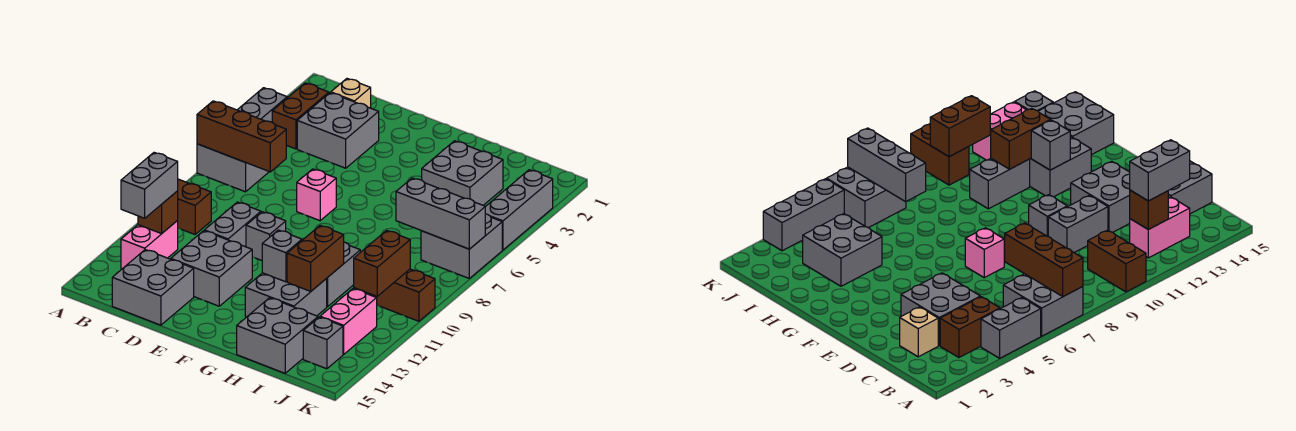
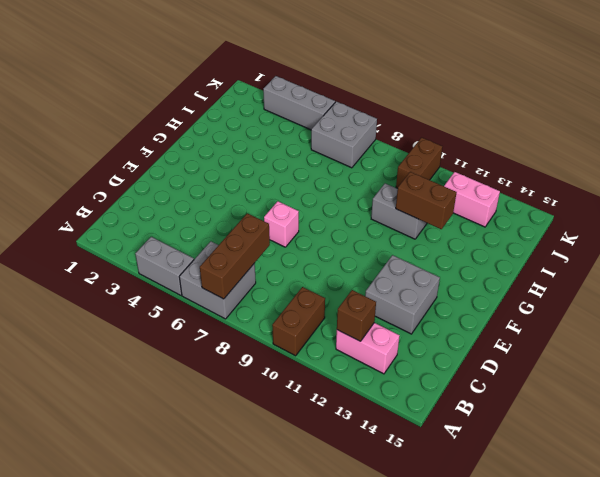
none -> brown brick B3:B4 level 1
none -> tan brick C2 level 1
none -> grey brick C3:D4 level 1

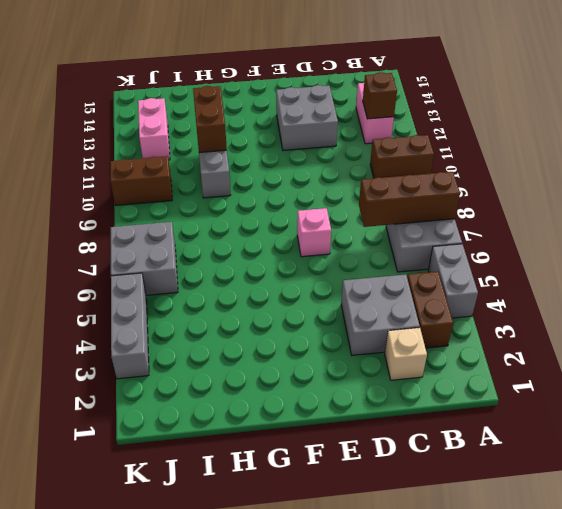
none -> grey brick C14:D15 level 1
none -> grey brick D10:D11 level 1
none -> grey brick E10 level 1

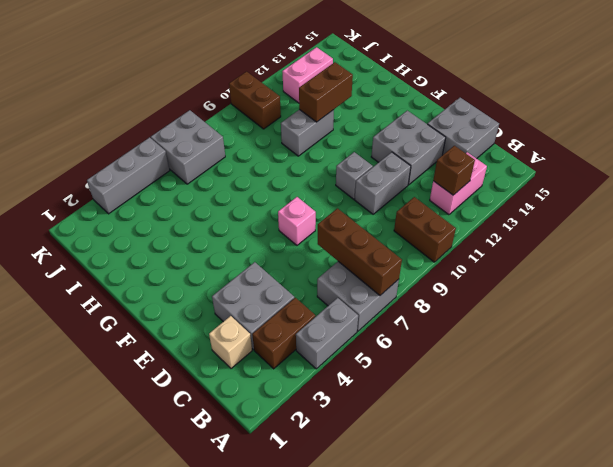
none -> grey brick G12:H13 level 1
none -> grey brick H3:I4 level 1
none -> grey brick H14:I15 level 1

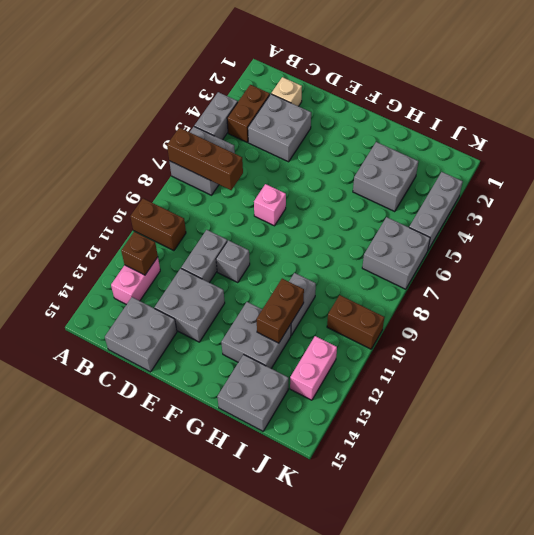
none -> grey brick J14 level 1
none -> grey brick G12 level 2
none -> grey brick I7:K7 level 2

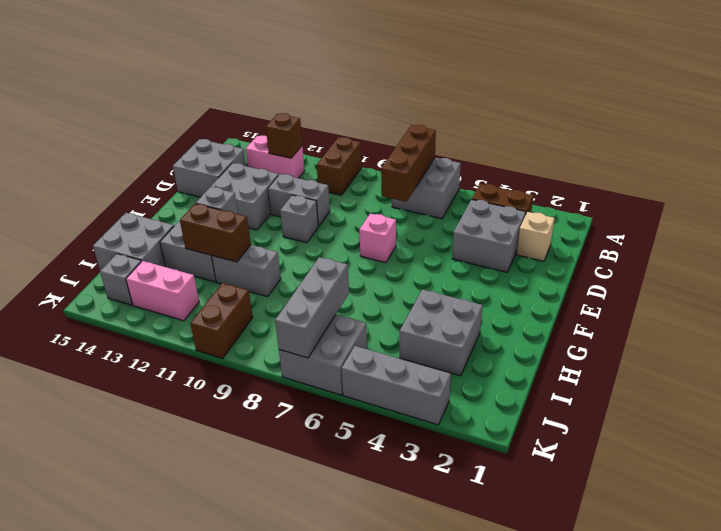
none -> grey brick A4:A5 level 1
none -> brown brick J10:J11 level 2
none -> grey brick B12:B13 level 3

